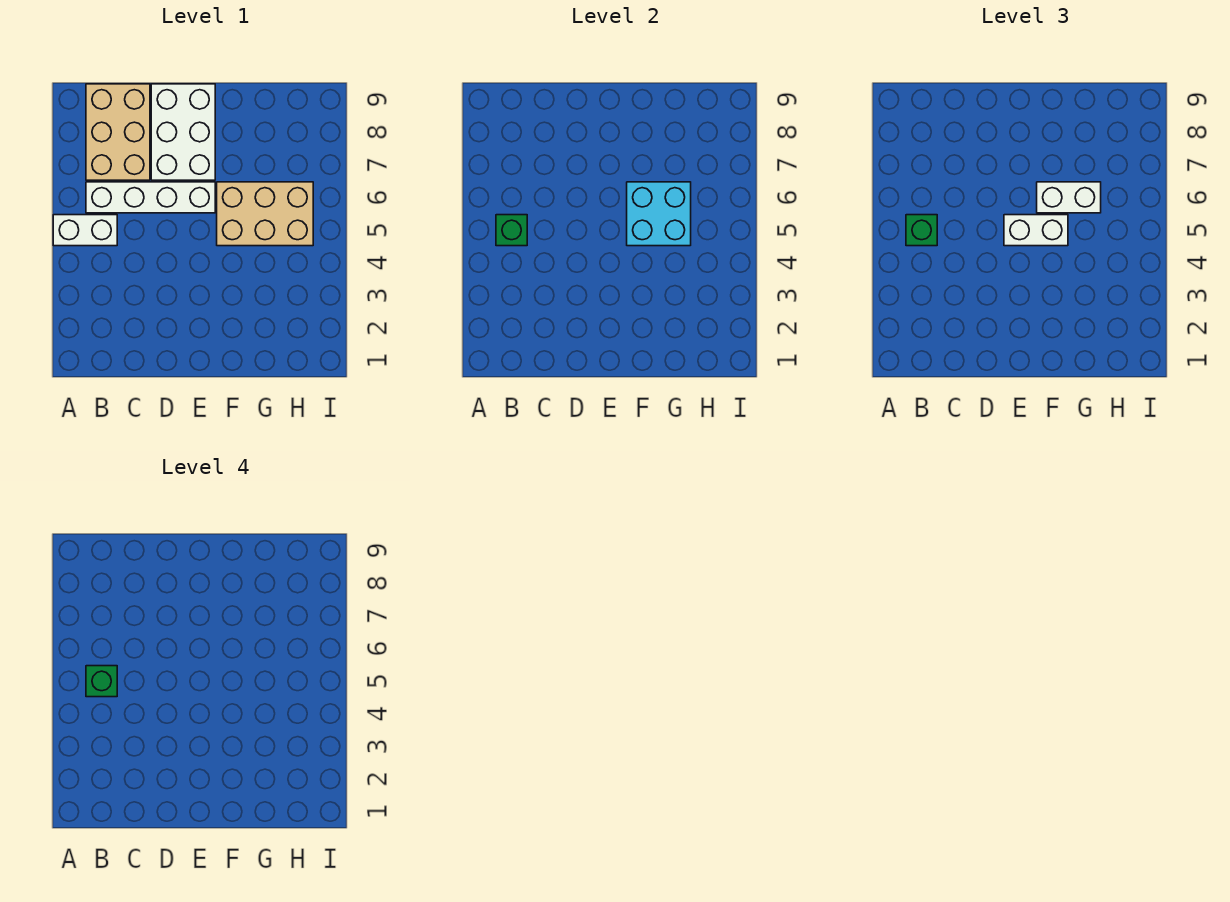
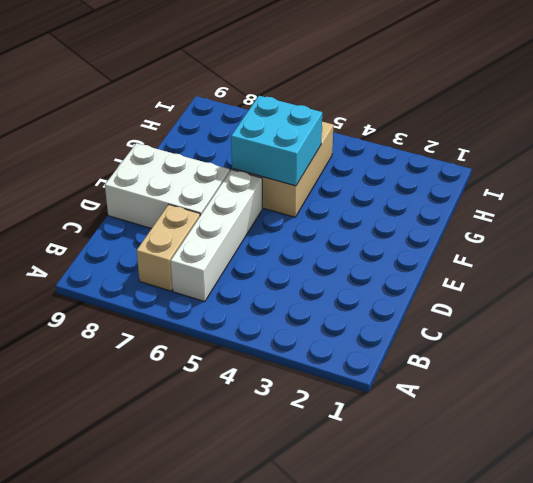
tan brick B7:C7 level 1 -> tan brick B7:C9 level 1
none -> white brick A5:B5 level 1
none -> green brick B5 level 2

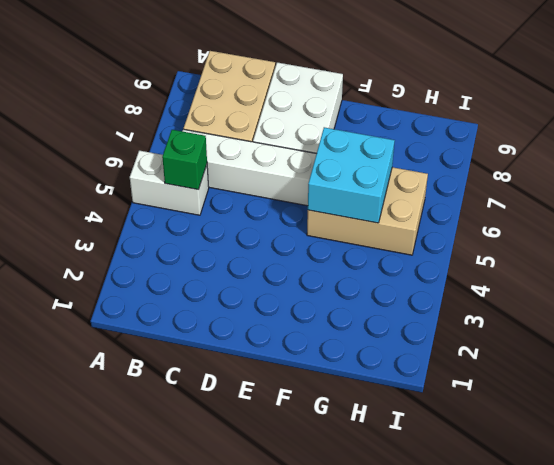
none -> green brick B5 level 3
none -> white brick E5:F5 level 3

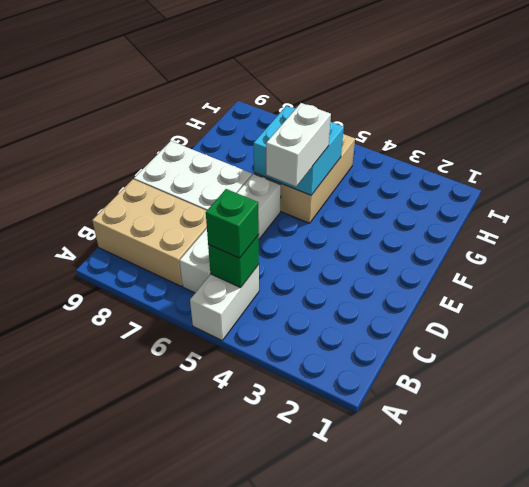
none -> white brick F6:G6 level 3
none -> green brick B5 level 4

